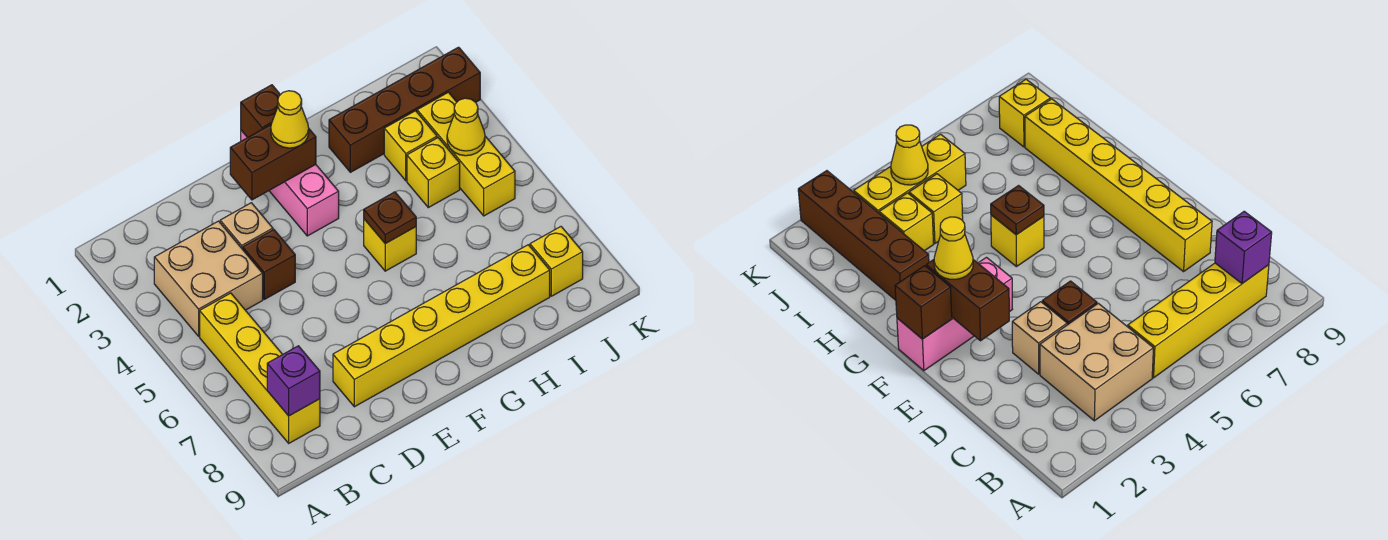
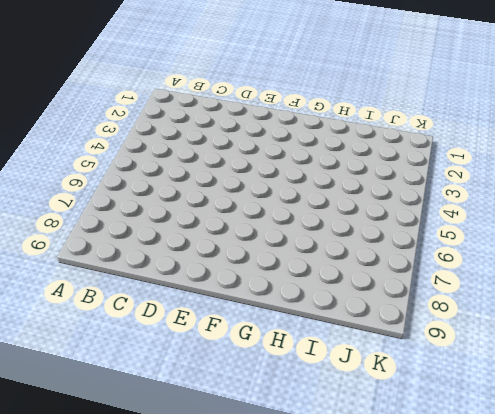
none -> tan brick B3:C4 level 1
none -> yellow brick B5:B8 level 1
none -> tan brick D3 level 1

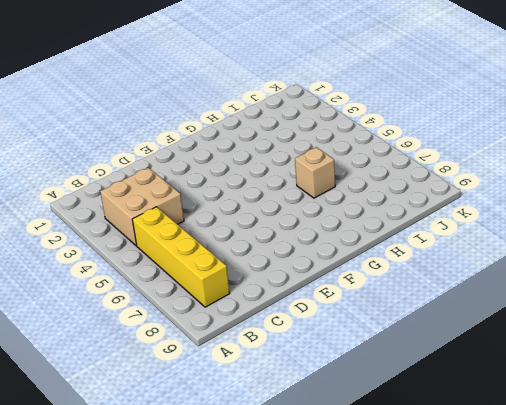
tan brick H6 level 1 -> tan brick D3 level 1
none -> brown brick D4 level 1
none -> yellow brick D8:I8 level 1
none -> pink brick F1:F3 level 1

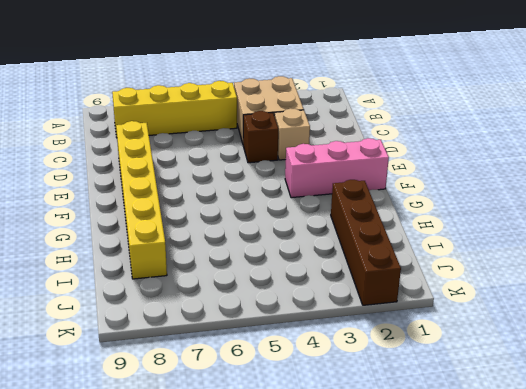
none -> yellow brick G5 level 1
none -> yellow brick I3 level 1
none -> yellow brick I4 level 1

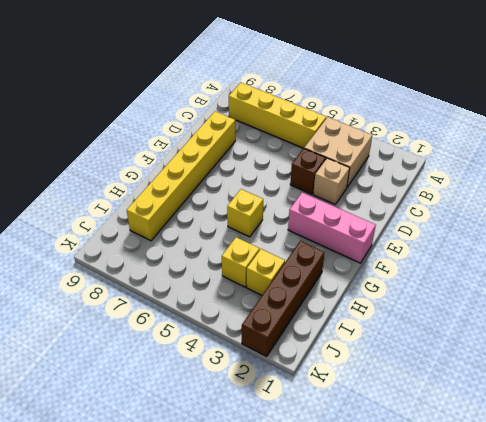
none -> yellow brick J3:J5 level 1
none -> yellow brick J8 level 1
none -> purple brick B8 level 2

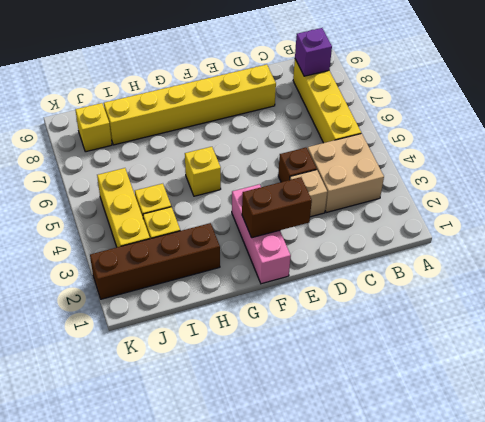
none -> brown brick F1 level 2
none -> brown plate G5 level 2
none -> yellow cone J4 level 2

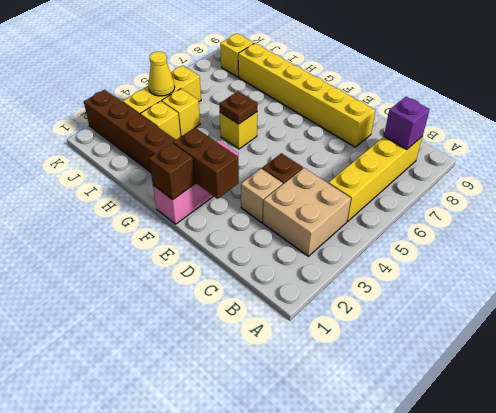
none -> yellow cone F2 level 3

